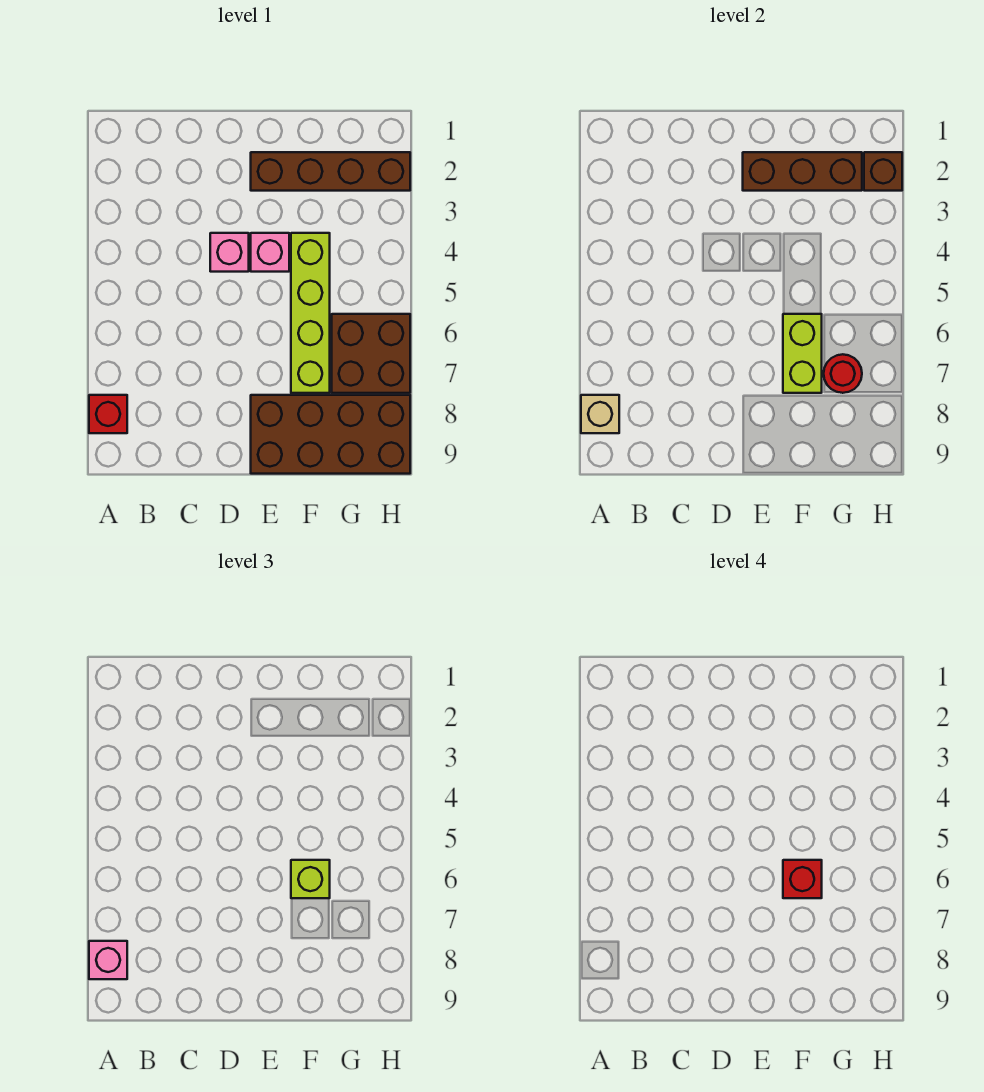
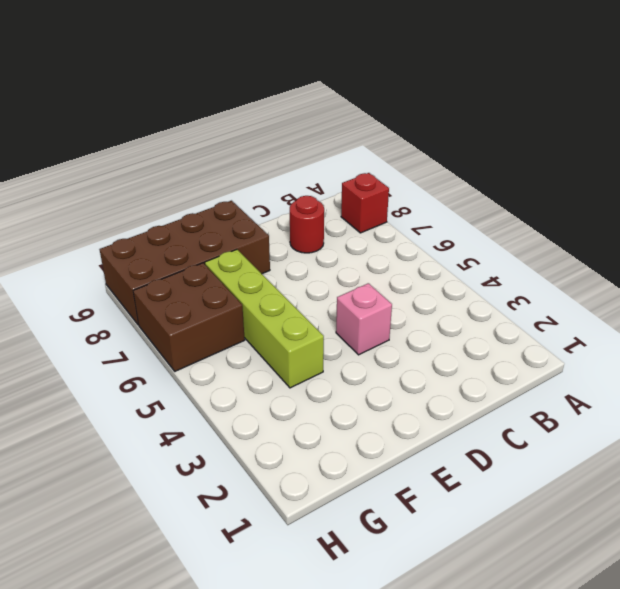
red round brick C8 level 1 -> red round brick G7 level 2
none -> brown brick E2:H2 level 1
none -> pink brick E4 level 1
none -> tan brick A8 level 2

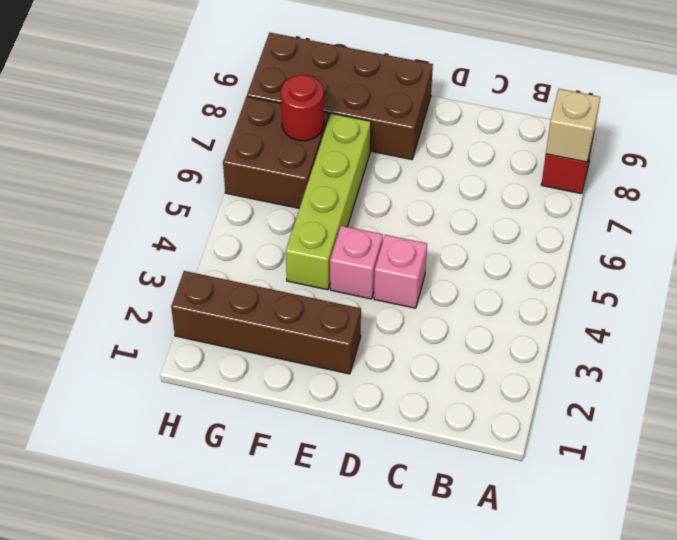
none -> brown brick E2:G2 level 2
none -> lime brick F6:F7 level 2
none -> brown brick H2 level 2

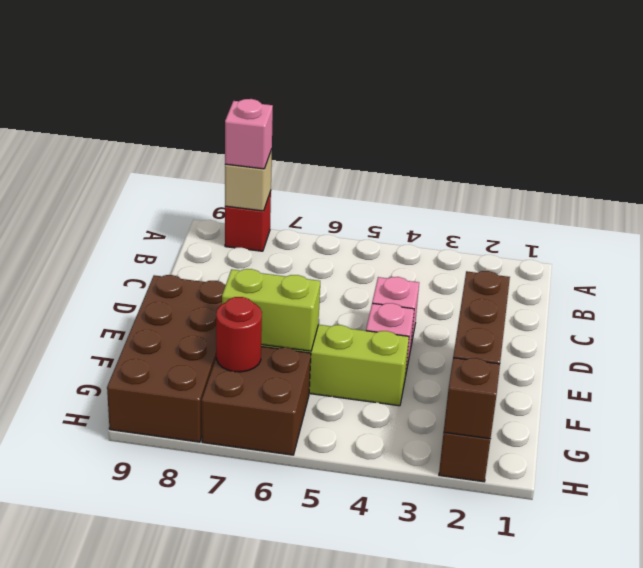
none -> lime brick F6 level 3
none -> red brick F6 level 4

